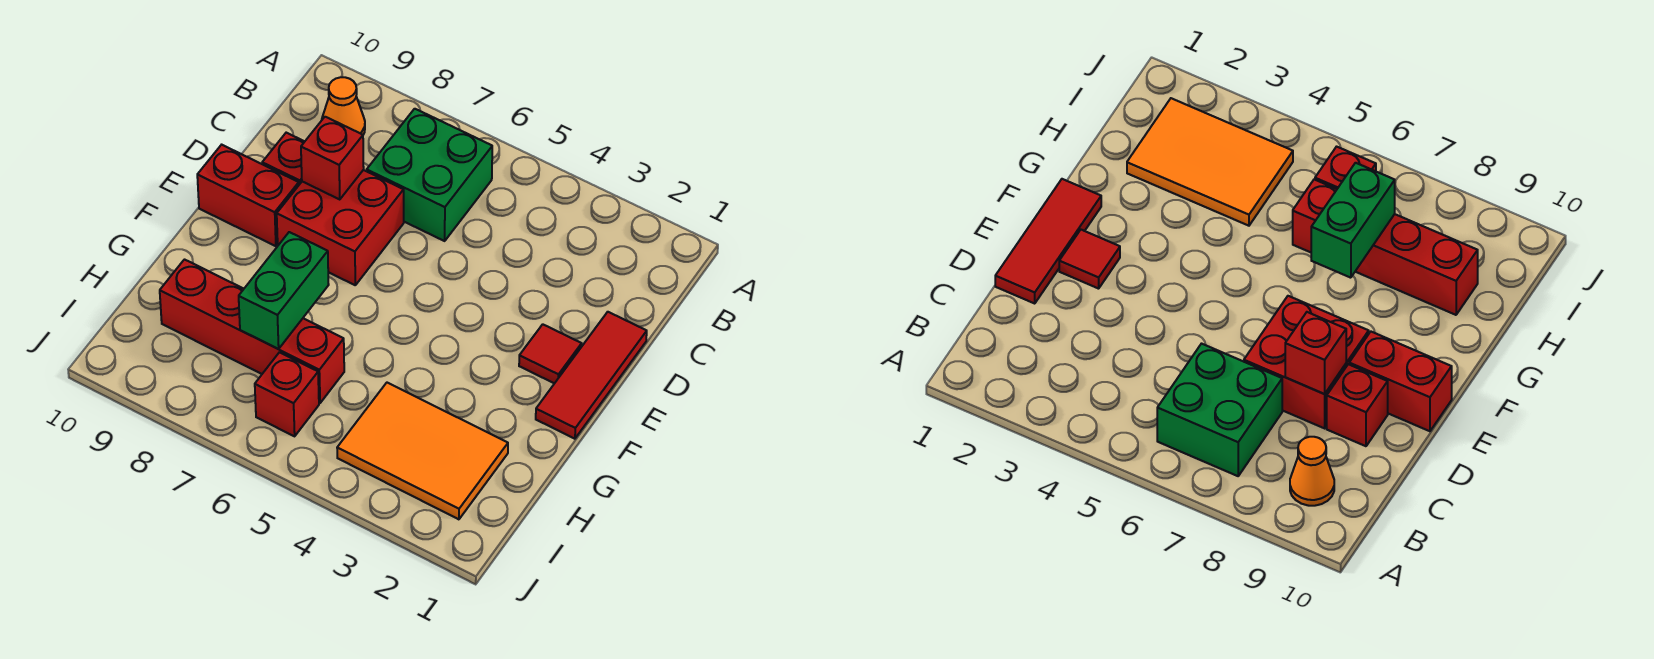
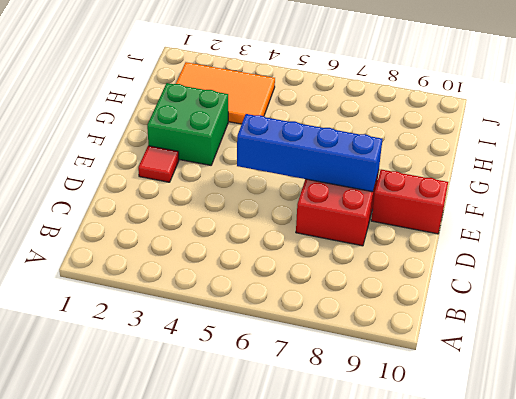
blue brick E5:E8 level 2 -> none
green brick F2:G3 level 1 -> green brick B6:C7 level 1
none -> orange cone B9 level 1
none -> red tile D1:F1 level 1
none -> red brick D9 level 1

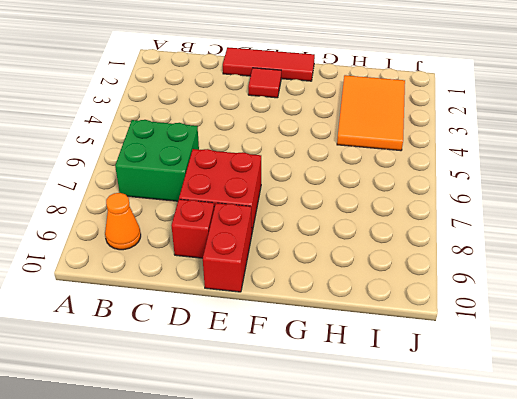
none -> red brick H6:H9 level 1
none -> red brick I6 level 1
none -> red brick D8 level 2

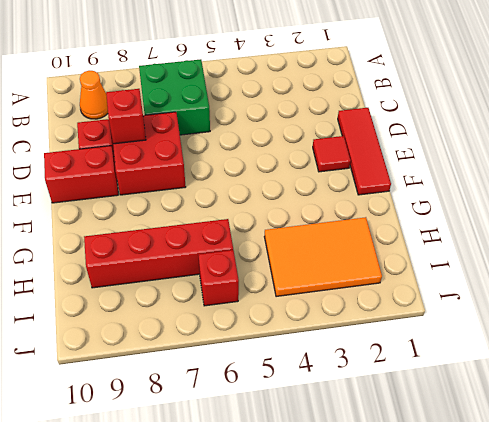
none -> green brick G7:H7 level 2

